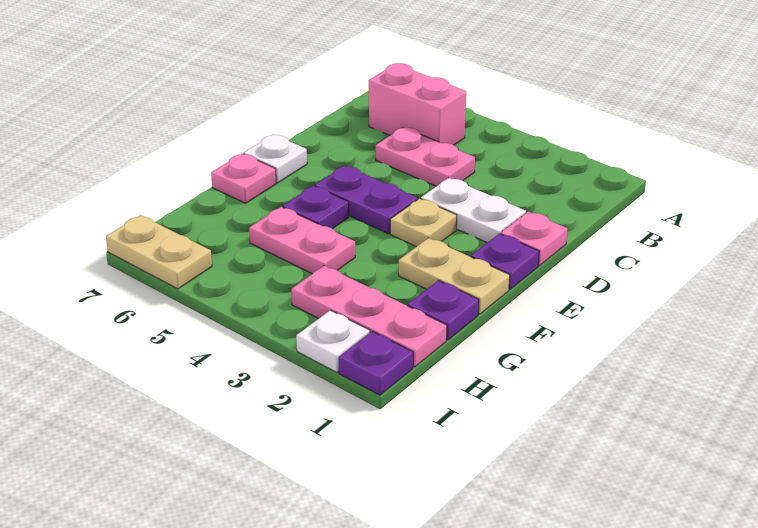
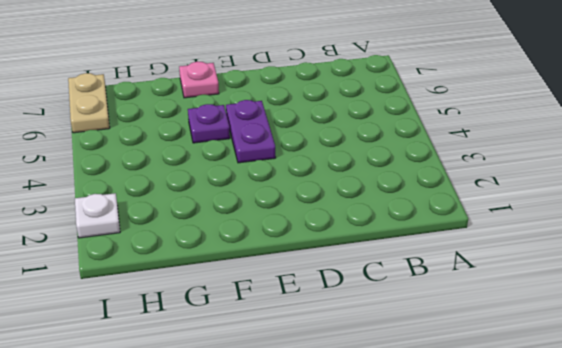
none -> pink brick B5:B6 level 1
none -> pink plate C4:C5 level 1
none -> pink plate D1 level 1

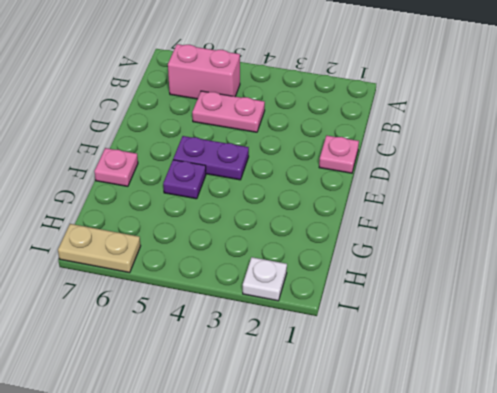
none -> white plate D2:D3 level 1
none -> purple plate E1 level 1
none -> tan plate E3 level 1

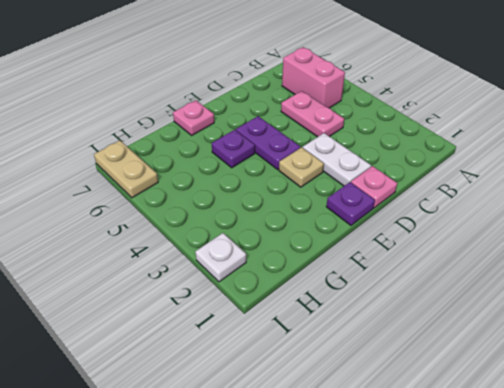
none -> white plate E7 level 1
none -> tan plate F1:F2 level 1
none -> purple plate G1 level 1

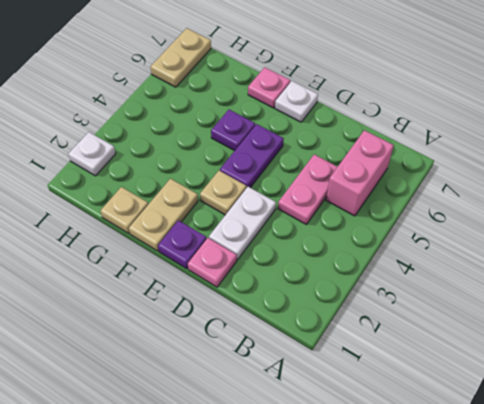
tan plate G1 level 1 -> purple plate G1 level 1
none -> pink plate G4:G5 level 1
none -> pink plate H1:H3 level 1
none -> purple plate I1 level 1

